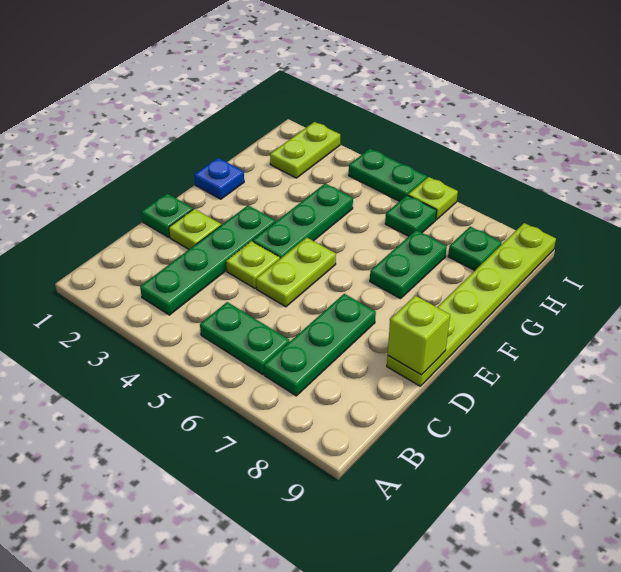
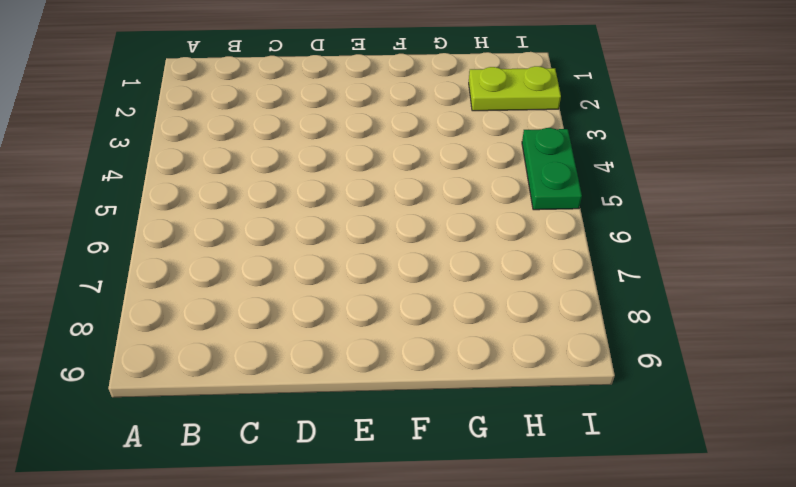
none -> green plate B3:E3 level 1
none -> green plate B5:B6 level 1
none -> green plate B7:D7 level 1

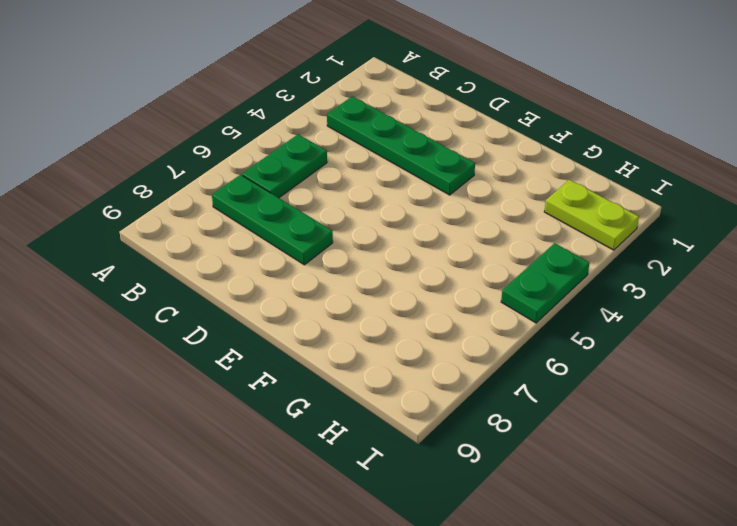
none -> green plate D1 level 1
none -> lime plate D2 level 1
none -> lime plate D4 level 1

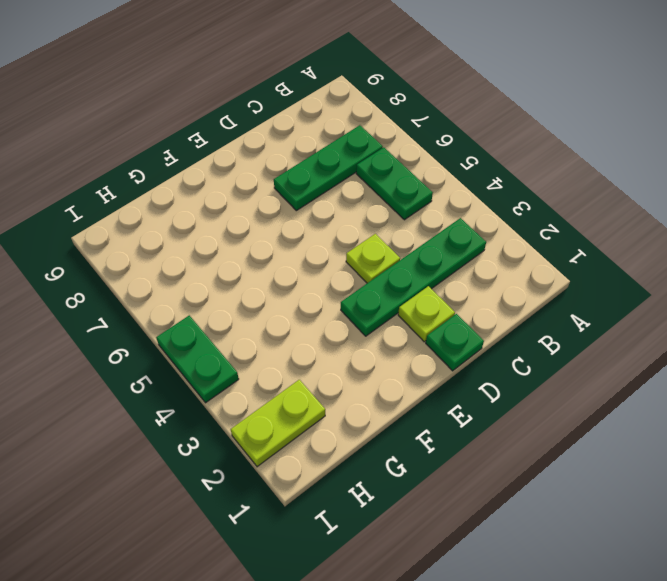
none -> lime plate D5:E5 level 1
none -> lime plate D9:I9 level 1
none -> green plate E4:G4 level 1

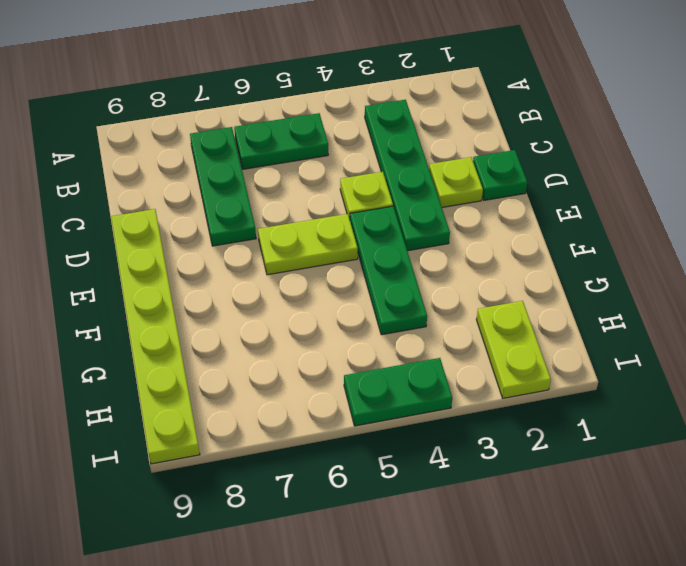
lime plate E5:E6 level 1 -> lime plate D5:E5 level 1
none -> blue plate F1 level 1
none -> green plate F7:G7 level 1
none -> green plate H6 level 1

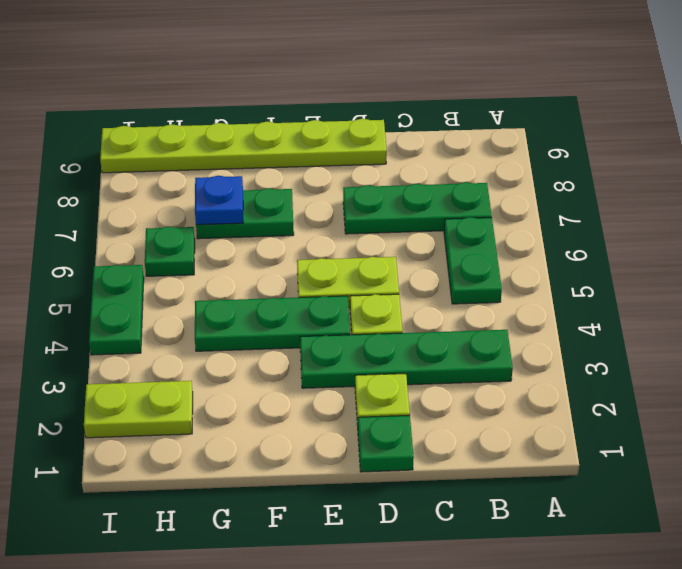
blue plate G7 level 2 -> blue plate F1 level 1
none -> green plate H8 level 1
none -> lime plate I6 level 1
none -> lime brick D9 level 2

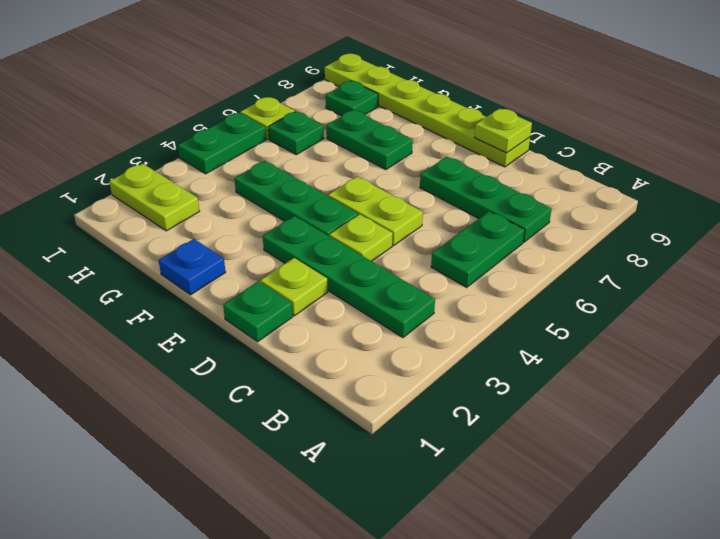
lime plate D9 level 2 -> lime brick D9 level 2

